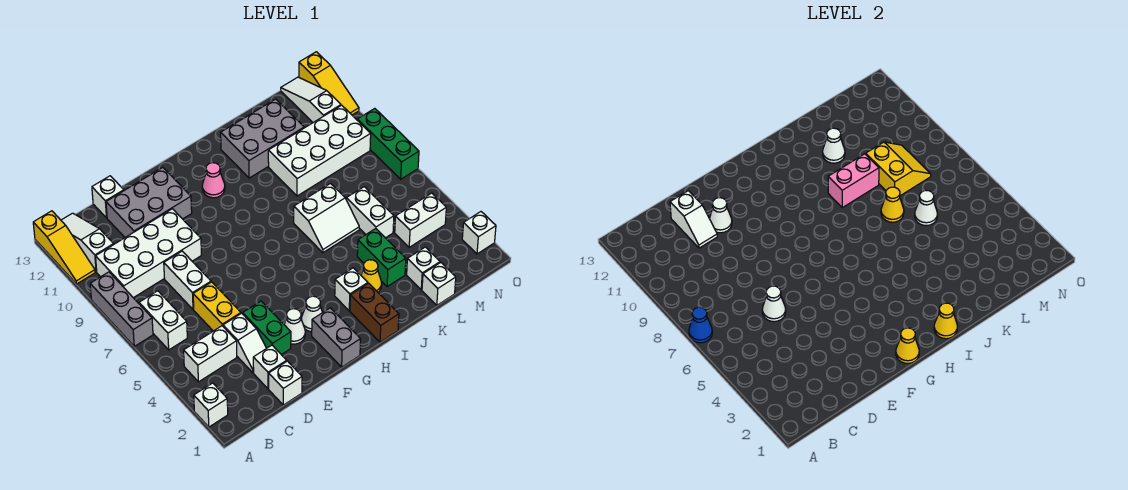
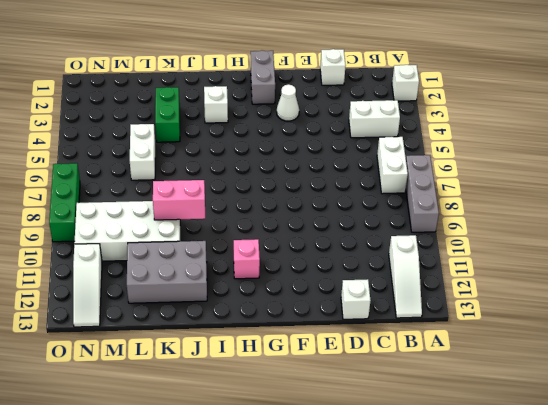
pink brick H11 level 1 -> pink cone H11 level 1
none -> yellow slope A11:A13 level 1 top 13
none -> white brick B9:E10 level 1
none -> white brick D2 level 1
none -> white slope D3:D4 level 1 top 4

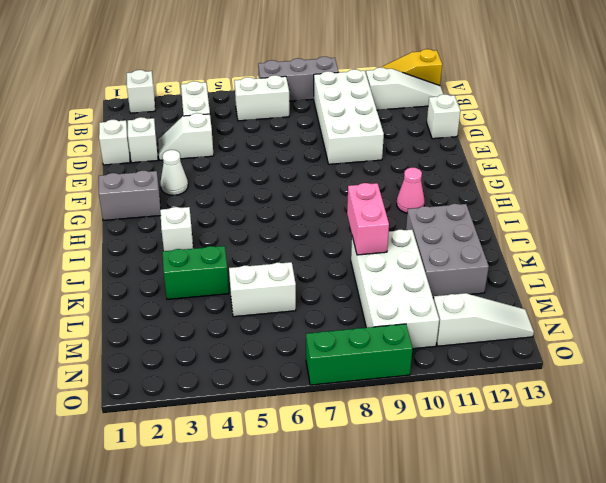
none -> yellow brick D5:D6 level 1
none -> white brick D7:D8 level 1
none -> grey brick D11:F12 level 1
none -> green brick E3:E4 level 1

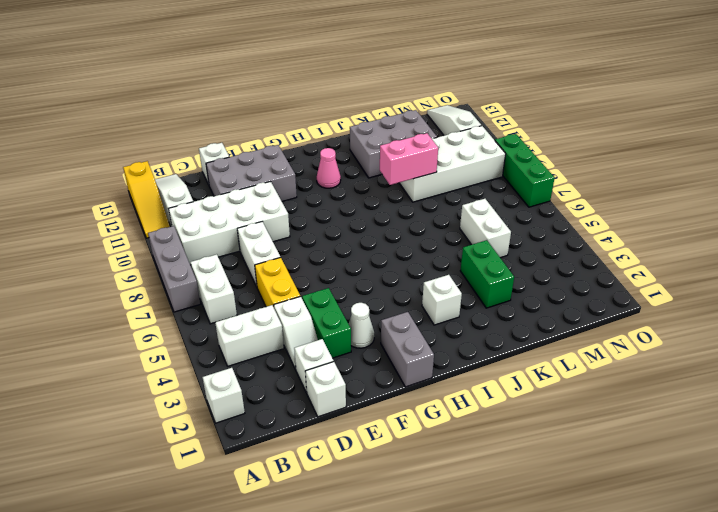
none -> white cone G3 level 1
none -> brown brick I1:I2 level 1
none -> yellow cone J3 level 1
none -> white slope J6:K7 level 1 top 7

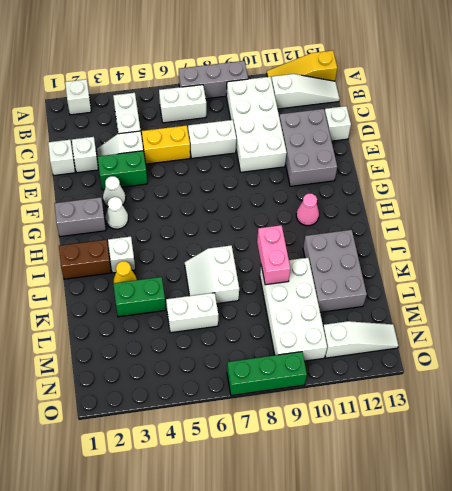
none -> white brick L1 level 1
none -> white brick L2 level 1
none -> white brick M4:N4 level 1
none -> white brick O2 level 1

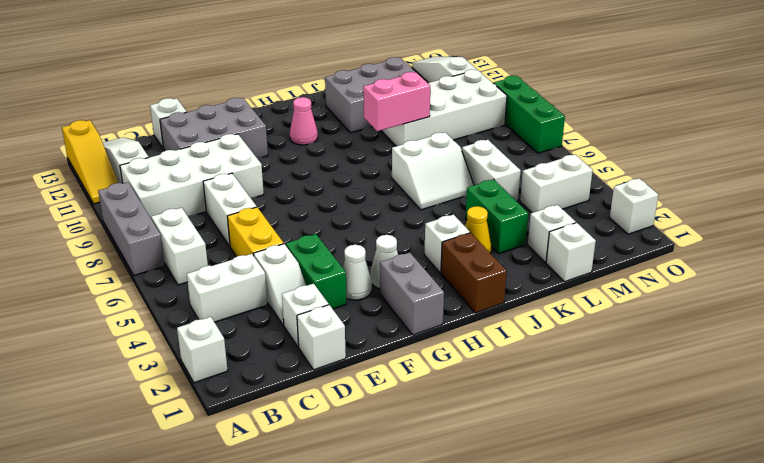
none -> yellow slope O11:O13 level 1 top 13
none -> blue cone A7 level 2
none -> white cone D6 level 2
none -> white slope D11:D12 level 2 top 12

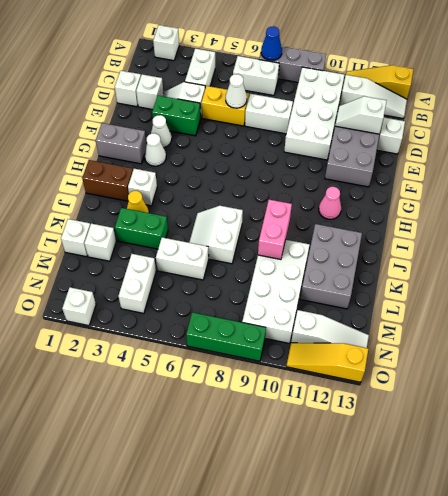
none -> white cone E11 level 2
none -> yellow cone G1 level 2
none -> yellow cone I1 level 2
none -> yellow cone K7 level 2

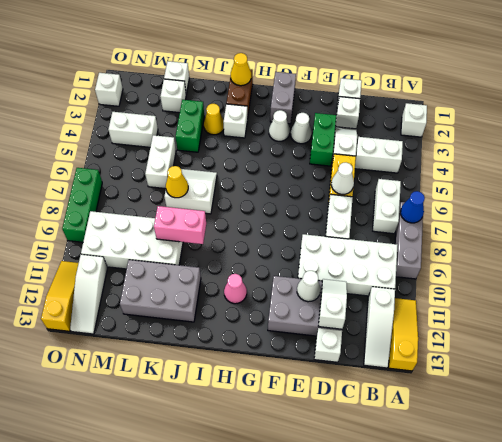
none -> yellow cone G1 level 2
none -> white cone K11 level 2
none -> white cone L6 level 2
none -> yellow slope L8:M9 level 2 top L

